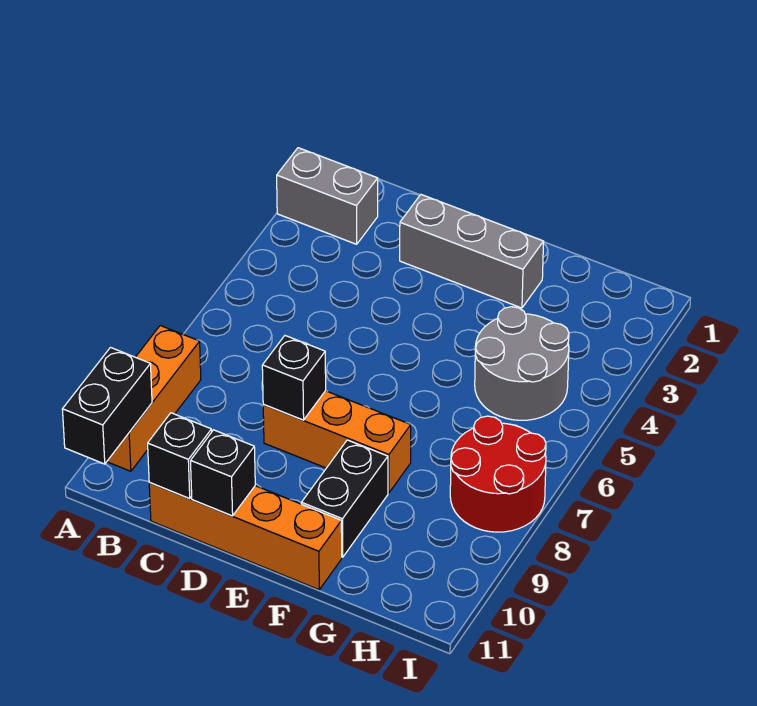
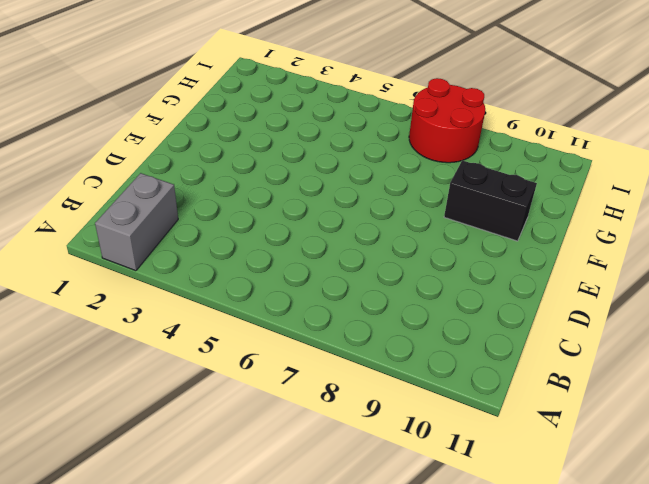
none -> orange brick A8:A10 level 1
none -> orange brick C11:F11 level 1
none -> grey brick D2:F2 level 1

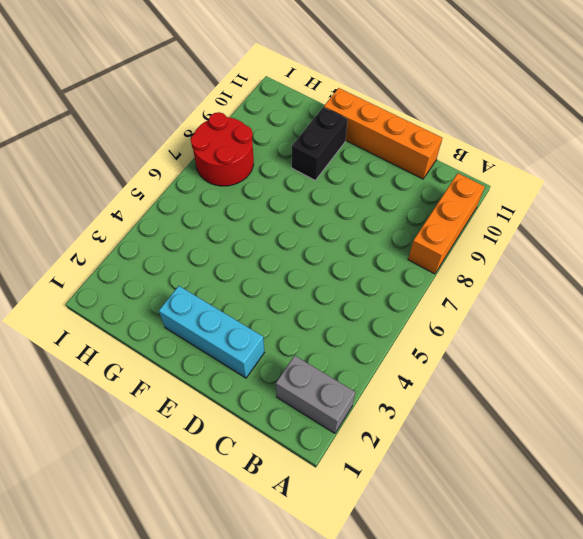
cyan brick D2:F2 level 1 -> grey brick D2:F2 level 1
none -> orange brick D8:F8 level 1
none -> grey round brick G4:H5 level 1
none -> black brick A10:A11 level 2

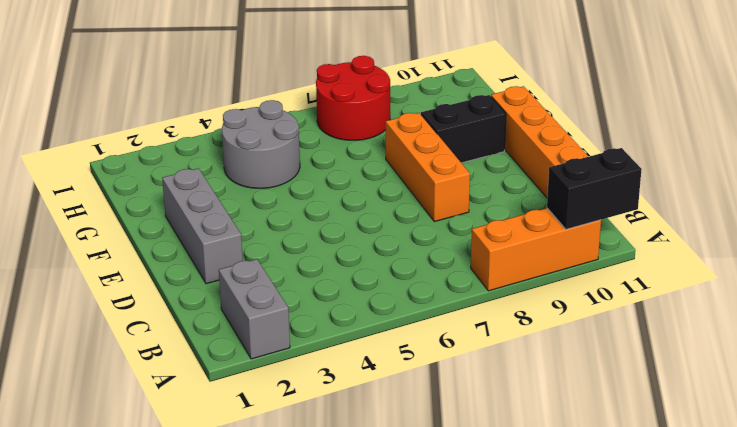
none -> black brick C11 level 2
none -> black brick D8 level 2
none -> black brick D11 level 2

